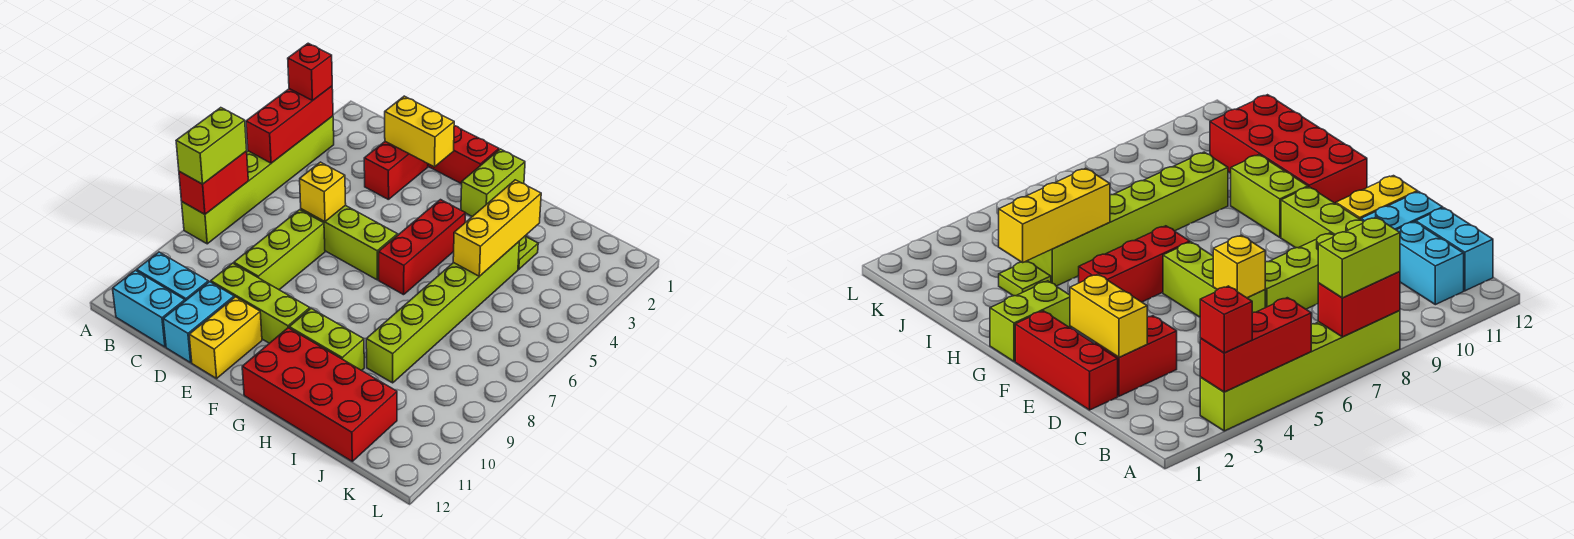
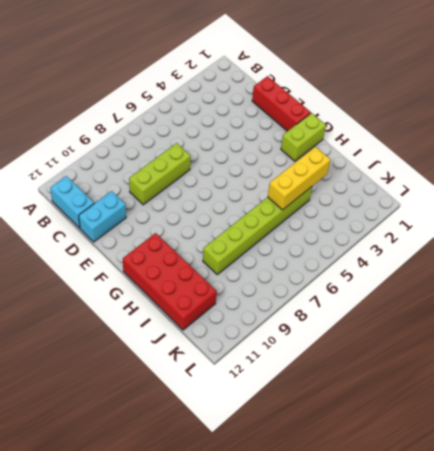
none -> lime brick A3:A8 level 1
none -> cyan brick B11:C11 level 1
none -> red brick D2:D3 level 1

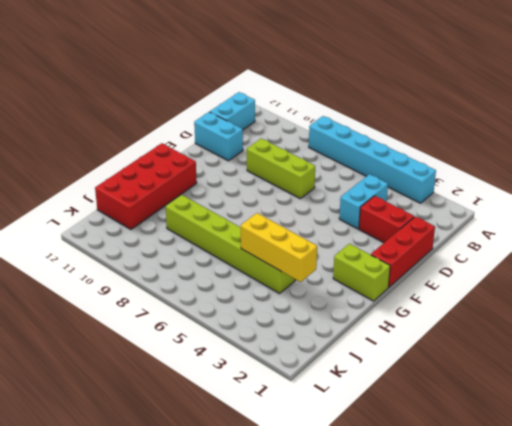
cyan brick A3:A8 level 1 -> lime brick A3:A8 level 1
cyan brick C4:D4 level 1 -> cyan brick B11:C11 level 1
none -> lime brick D6:F6 level 1
none -> lime brick D10:F10 level 1
none -> yellow brick E11:E12 level 1

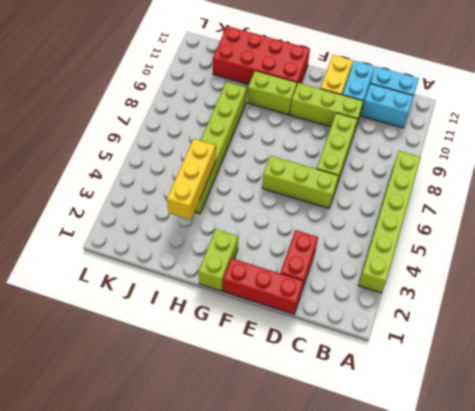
none -> red brick G4:G6 level 1
none -> lime plate I3 level 1
none -> red brick A3:A5 level 2

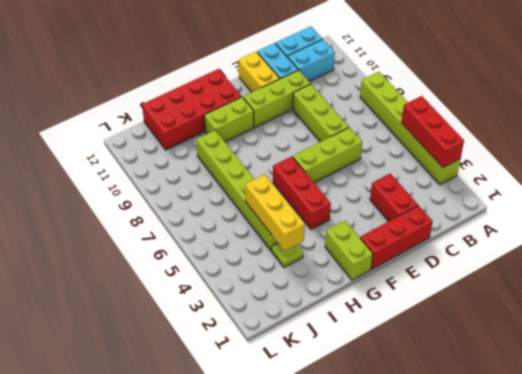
none -> red brick A7:A8 level 2
none -> yellow brick D2:E2 level 2
none -> yellow brick D6 level 2

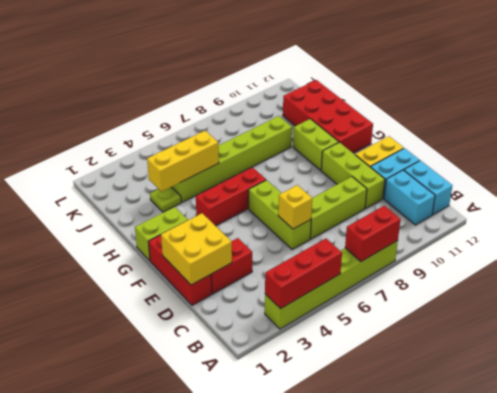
yellow brick D1:E2 level 2 -> yellow brick D2:E2 level 2
none -> red brick A3 level 3
none -> lime brick A7:A8 level 3

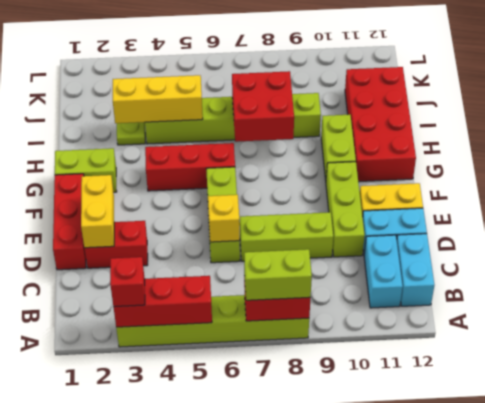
red brick H7:I8 level 2 -> none

